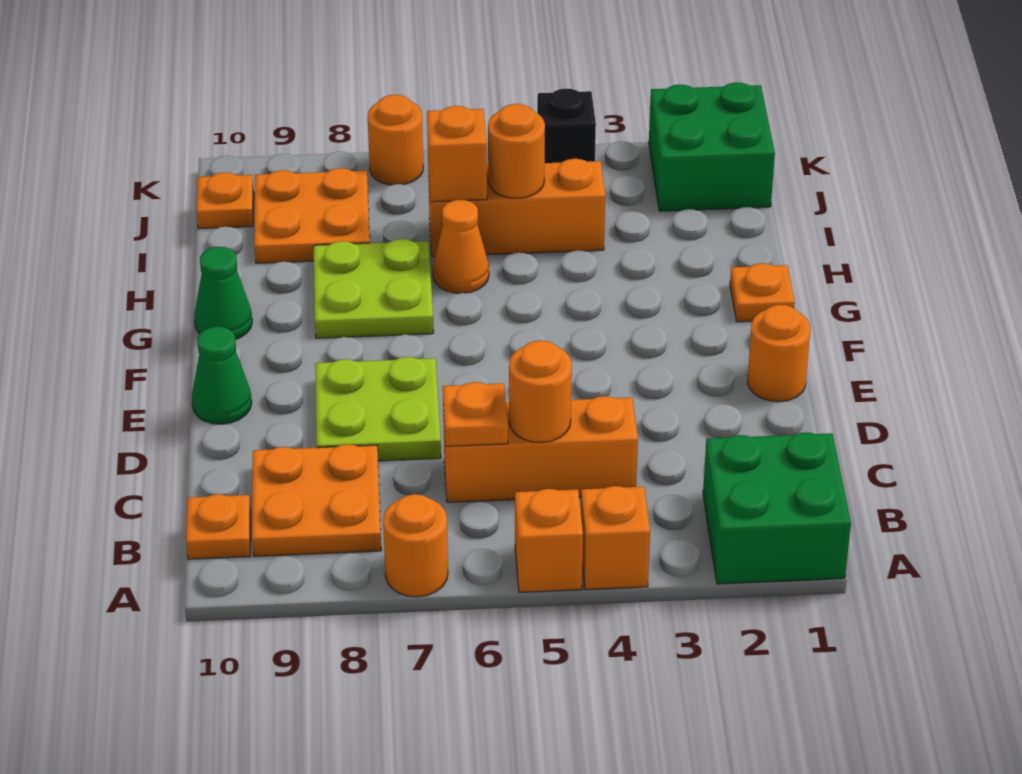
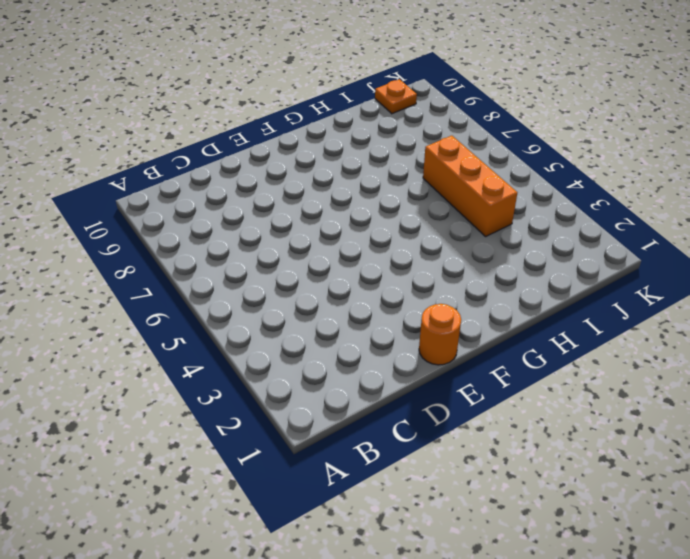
none -> green brick A1:B2 level 1
none -> orange brick A4 level 1
none -> orange brick A5 level 1

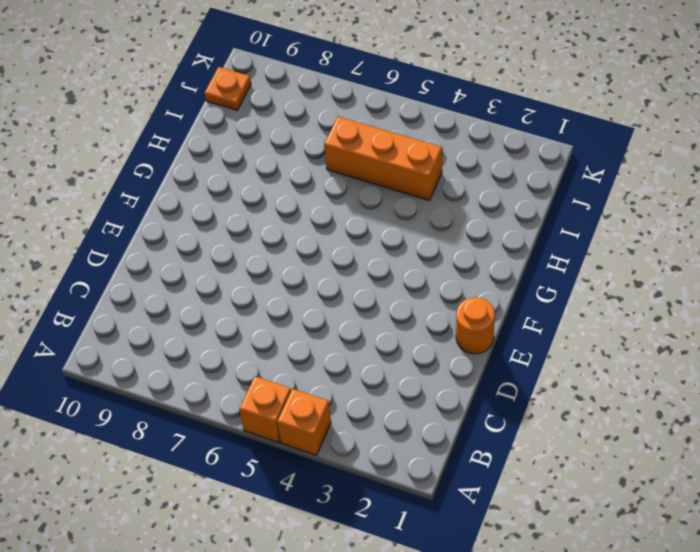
none -> green brick A1:B2 level 1
none -> orange round brick A7 level 1
none -> orange plate B8:C9 level 1

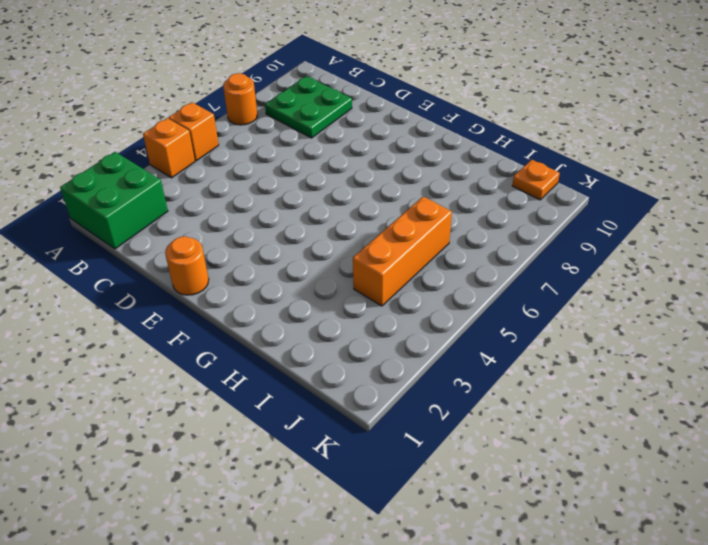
green plate B8:C9 level 1 -> orange plate B8:C9 level 1
none -> orange plate B10 level 1
none -> orange brick C4:C6 level 1
none -> lime plate D7:E8 level 1

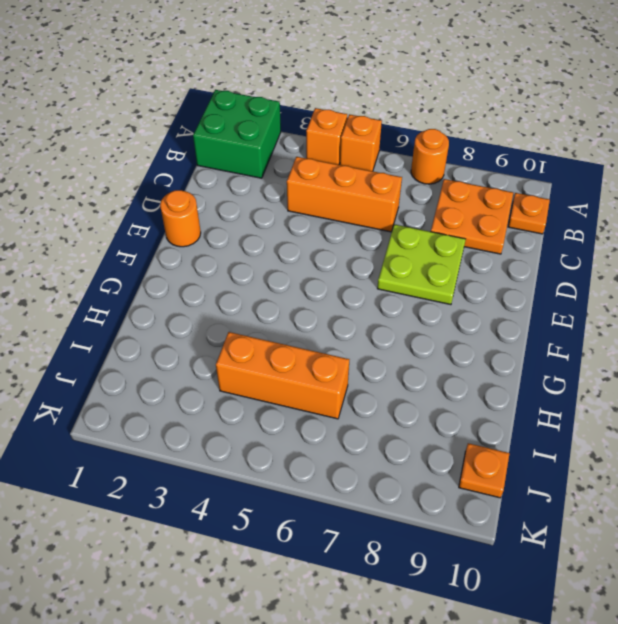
none -> green cone E10 level 1
none -> orange plate G1 level 1
none -> lime plate G7:H8 level 1

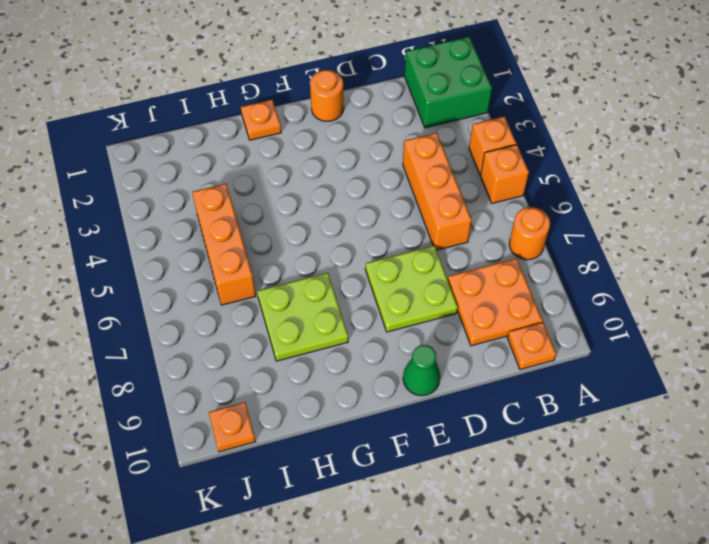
none -> green cone G10 level 1
none -> orange cone H6 level 1
none -> orange plate I8:J9 level 1

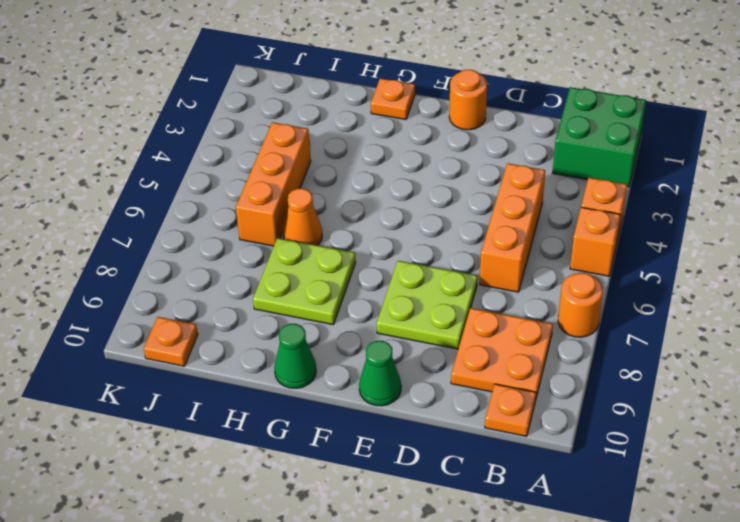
none -> orange plate I8:J9 level 1
none -> green brick J1:K2 level 1
none -> black brick K4 level 1

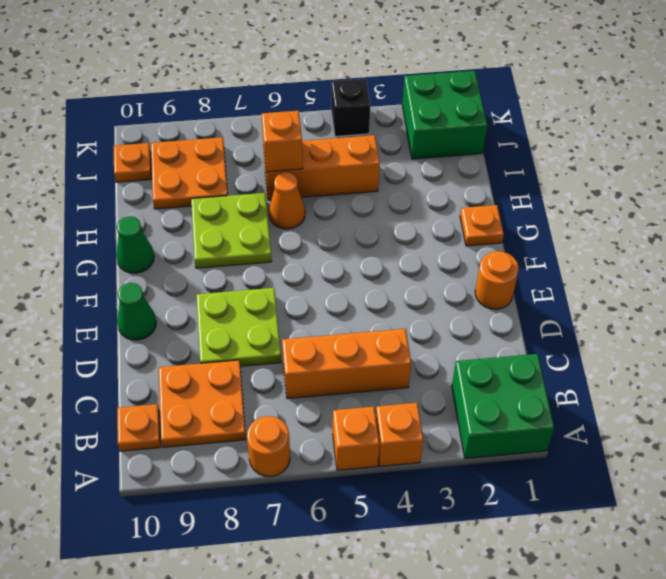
none -> orange round brick K7 level 1
none -> orange round brick C5 level 2
none -> orange plate C6 level 2

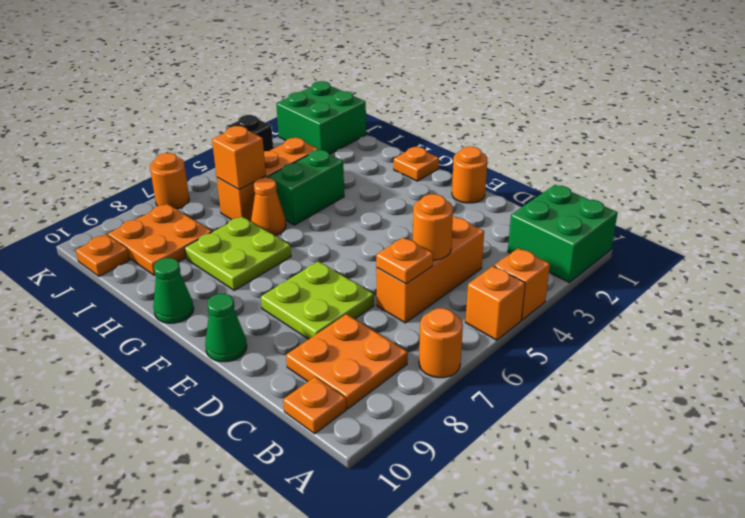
green brick H4:H5 level 1 -> none
none -> orange round brick I5 level 2

